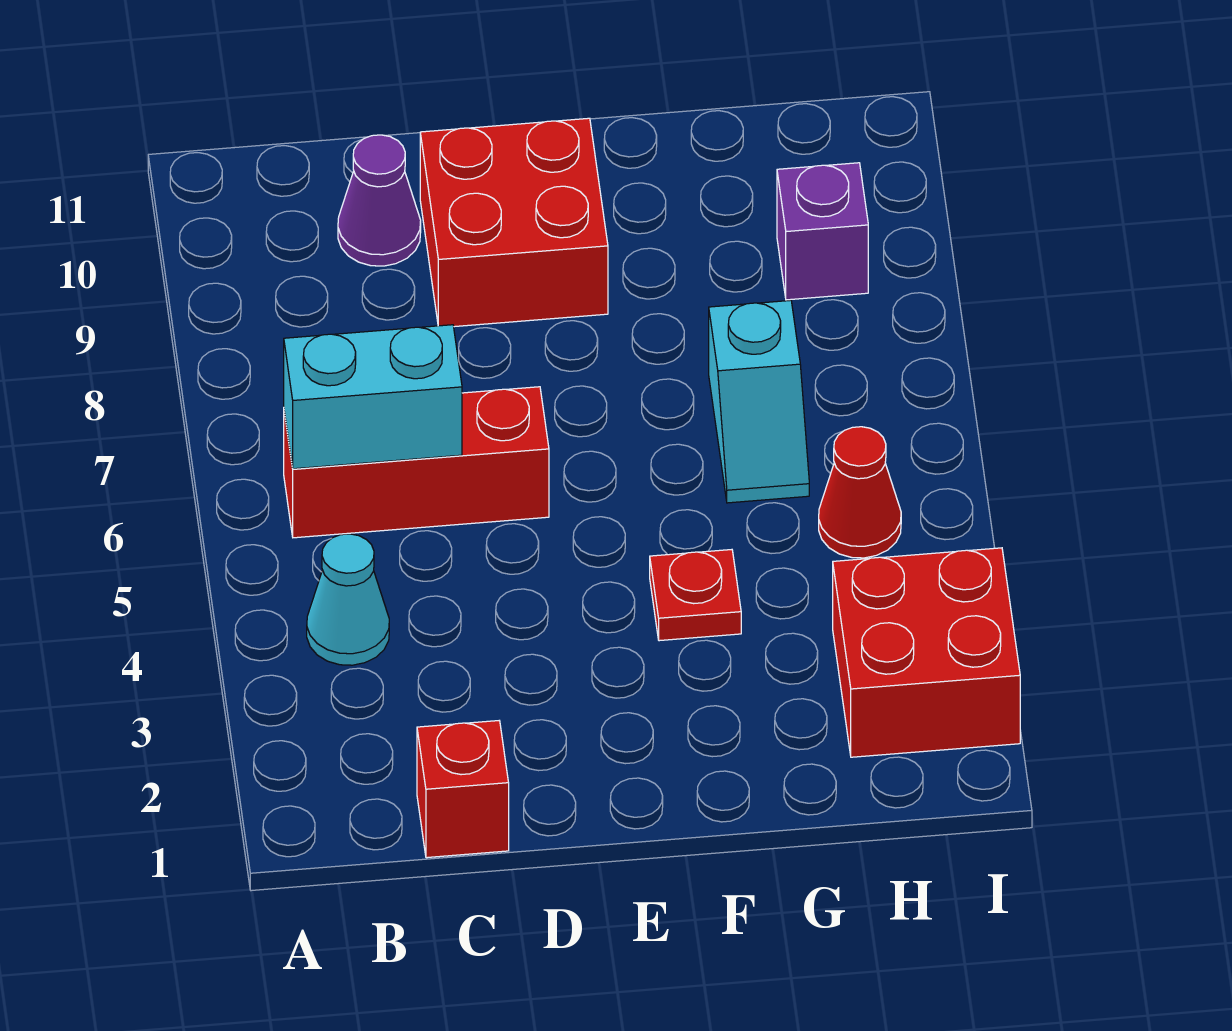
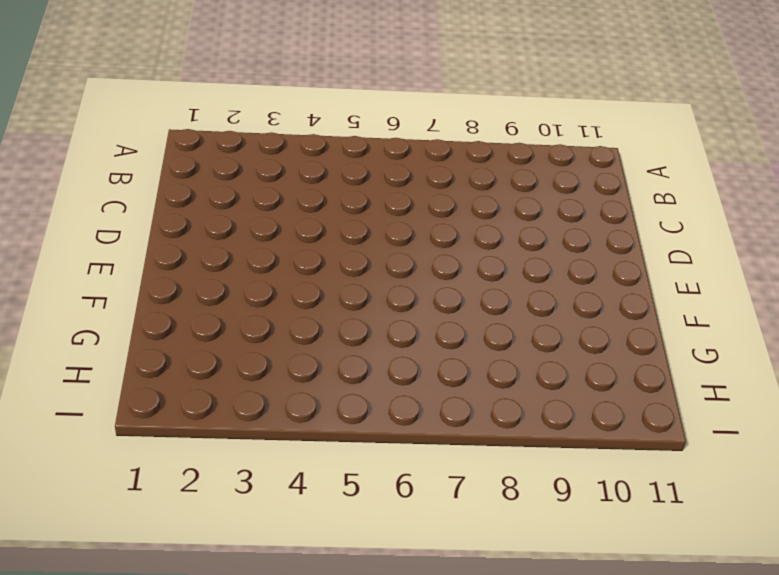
none -> cyan cone B4 level 1
none -> red brick B6:D6 level 1

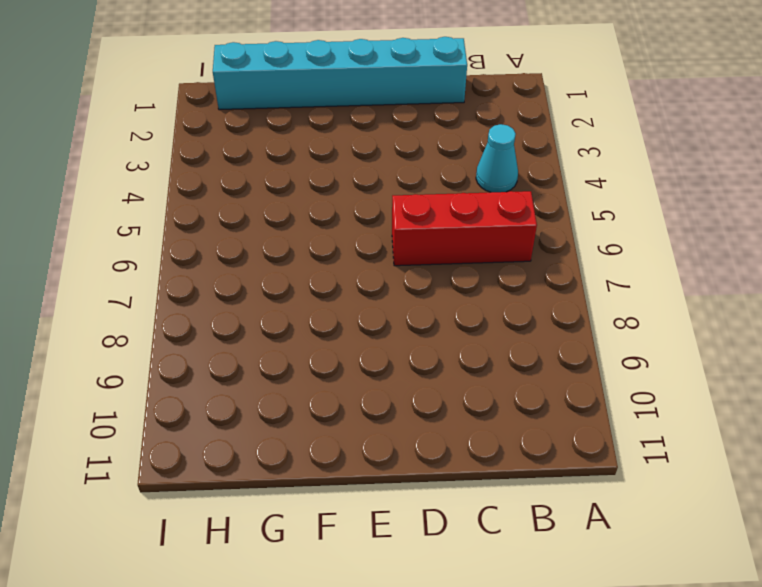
cyan brick C1:H1 level 1 -> red brick C1 level 1
none -> purple cone C10 level 1
none -> red brick D9:E10 level 1

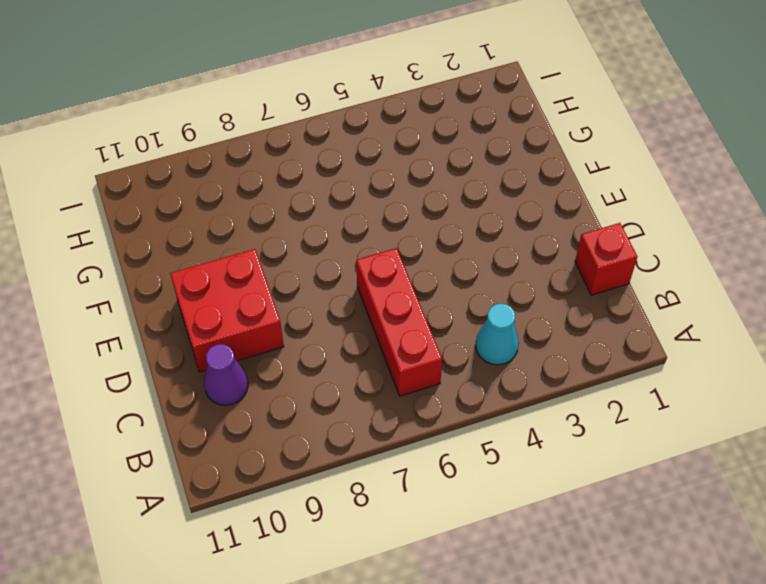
none -> red plate F4 level 1
none -> cyan slope G6:G7 level 1 top 7

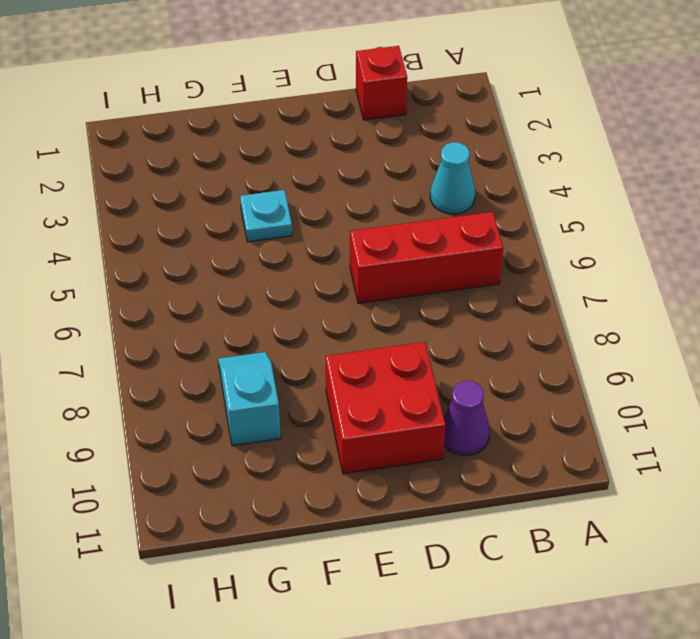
cyan plate F4 level 1 -> red plate F4 level 1
cyan slope G8:G9 level 1 top 9 -> cyan slope G6:G7 level 1 top 7
none -> red brick H2:I3 level 1
none -> red cone H5 level 1

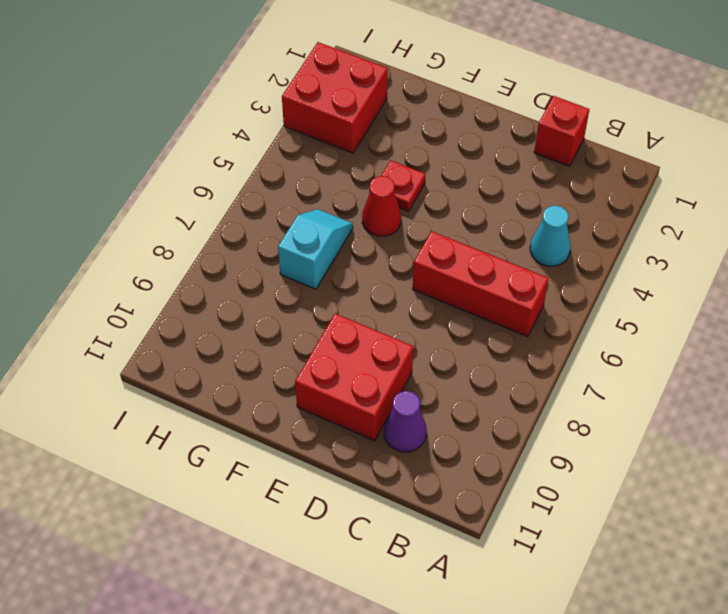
red cone F5 level 1 -> red cone H5 level 1
none -> purple brick H9 level 1
none -> cyan brick B6:C6 level 2

